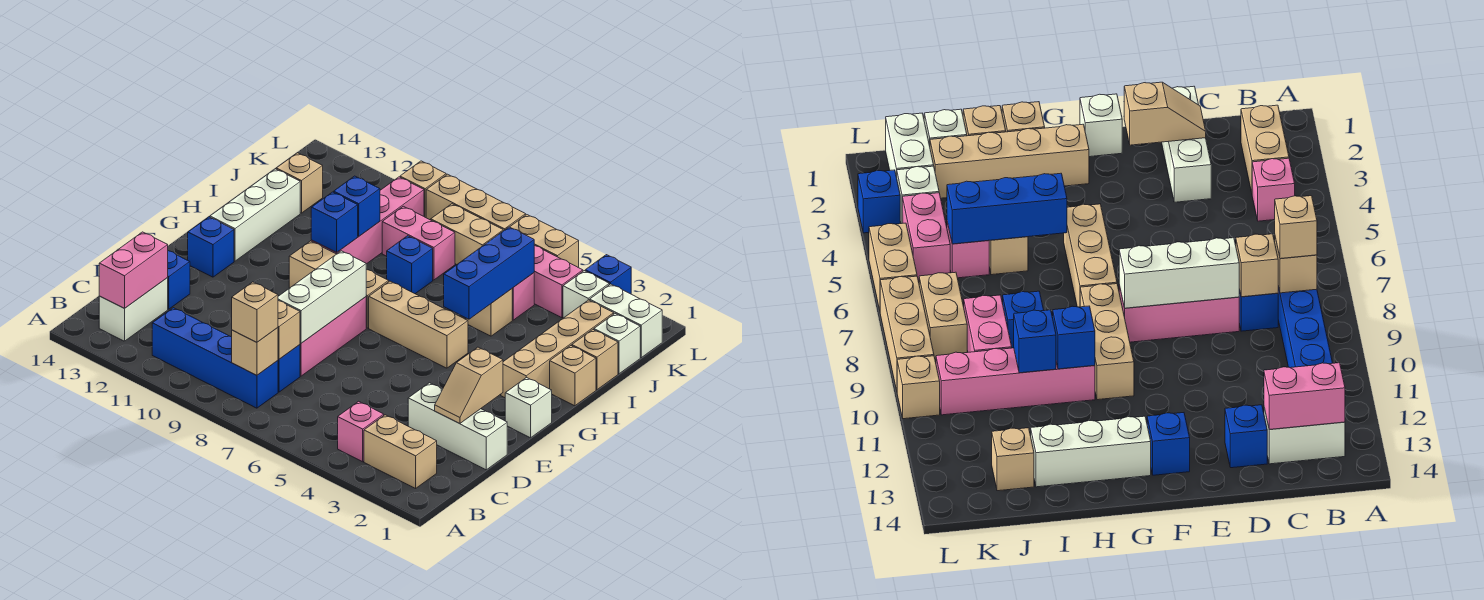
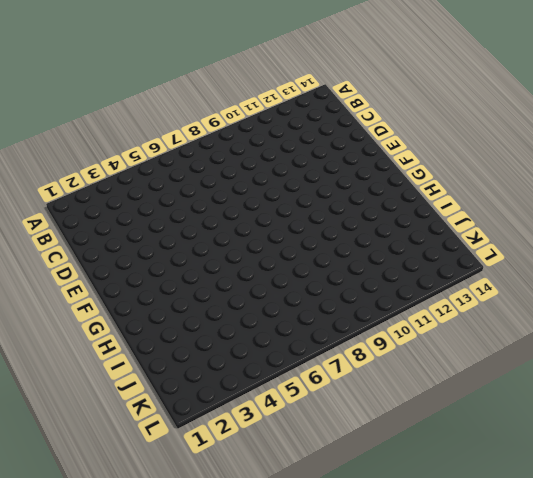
none -> tan brick B2:B3 level 1
none -> pink brick B4 level 1
none -> blue brick B8:B11 level 1
none -> white brick B13:C13 level 1

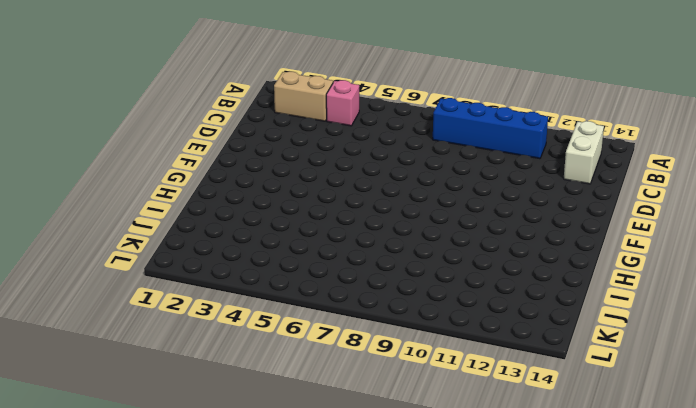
none -> blue brick C8 level 1
none -> white brick D1:D3 level 1
none -> pink brick D8:F8 level 1
none -> blue brick D13 level 1

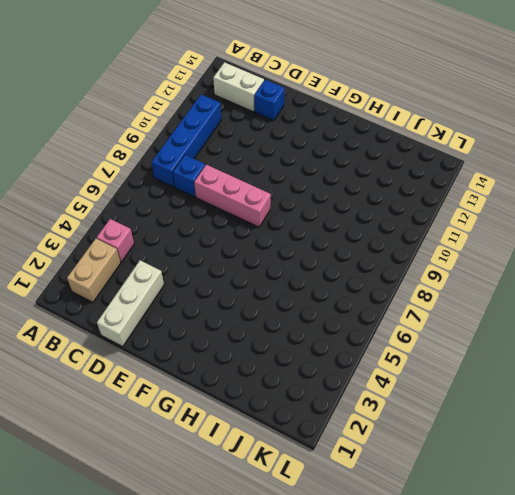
none -> white brick F1 level 1
none -> blue brick F13 level 1
none -> tan brick G2:J2 level 1
none -> tan brick G5:G7 level 1

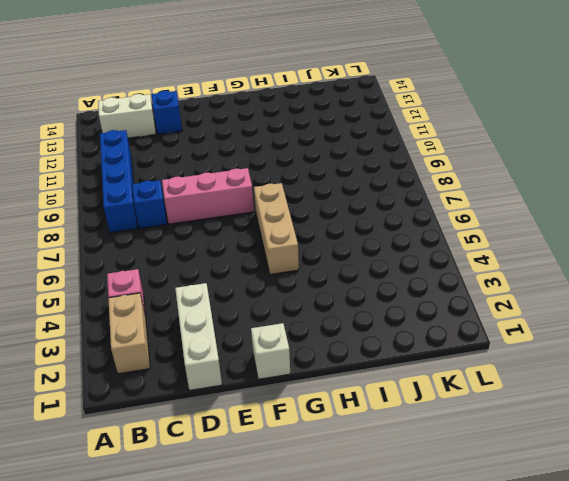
none -> blue brick F13 level 1
none -> tan brick G2:J2 level 1
none -> tan brick G8:G10 level 1
none -> white brick G13:I13 level 1

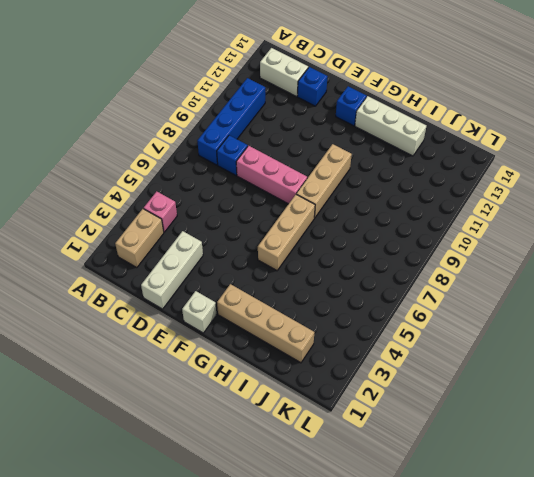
none -> tan brick H1 level 1
none -> pink brick H10:K10 level 1
none -> tan brick I1 level 1
none -> tan brick I5 level 1

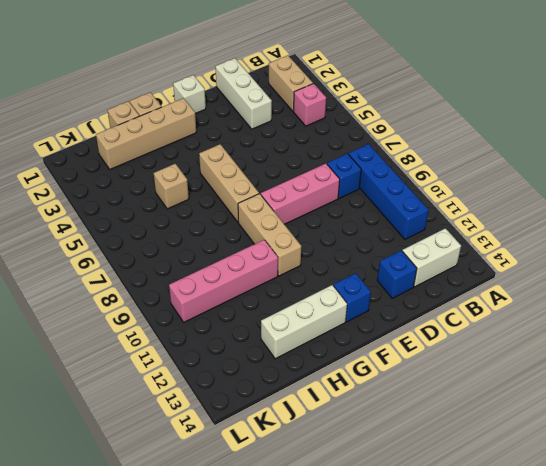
none -> blue brick I8 level 1
none -> white brick J1 level 1
none -> pink brick J5 level 1
none -> pink brick J8:J9 level 1

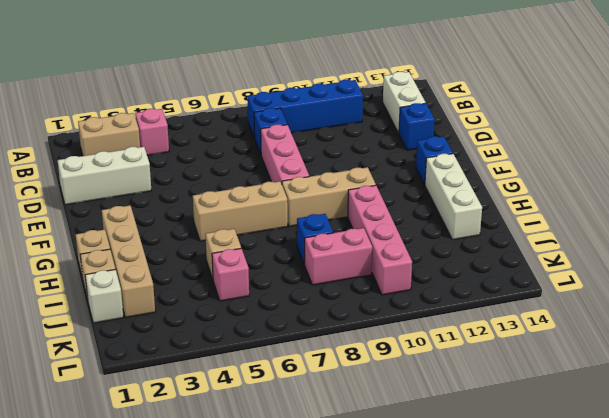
none -> white brick F1 level 1
none -> tan brick J13 level 1
none -> white brick K1:K2 level 1
none -> white brick K3 level 1

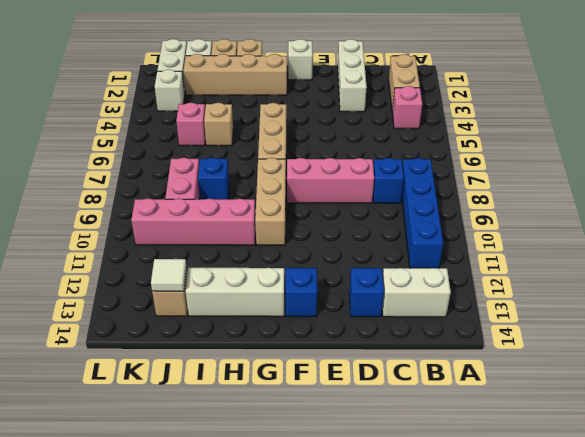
white tile J13 level 2 -> none
none -> pink brick K4:K5 level 1
none -> tan brick K7:K8 level 1
none -> blue brick L3 level 1
none -> tan brick L5:L6 level 1

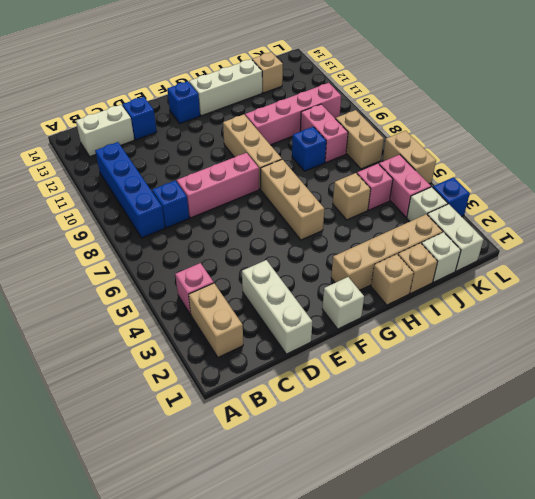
none -> tan brick L7:L9 level 1
none -> tan brick L10 level 1
none -> tan brick B8 level 2
none -> pink brick B13:C13 level 2

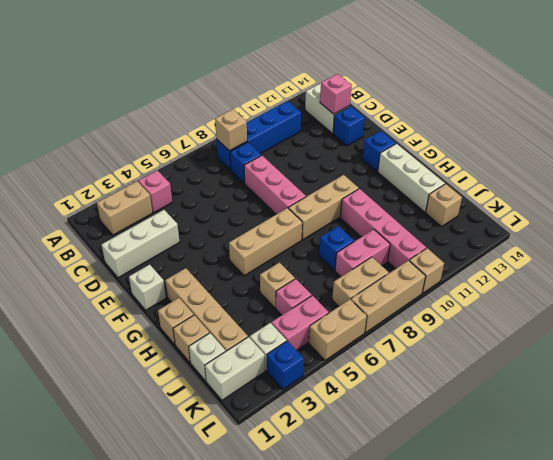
pink brick C13 level 2 -> pink brick B13:C13 level 2
none -> tan brick C8 level 2
none -> tan slope D2:E2 level 2 top E
none -> white brick D8:F8 level 2
none -> blue brick H5:J5 level 2

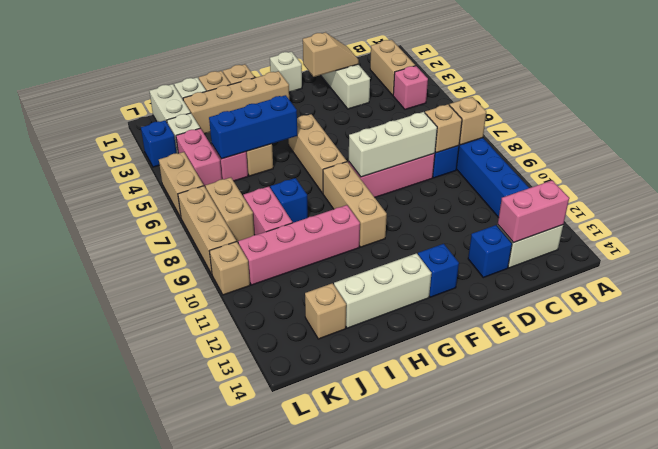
none -> blue brick H10 level 2
none -> blue brick I10 level 2
none -> tan brick B8 level 3

